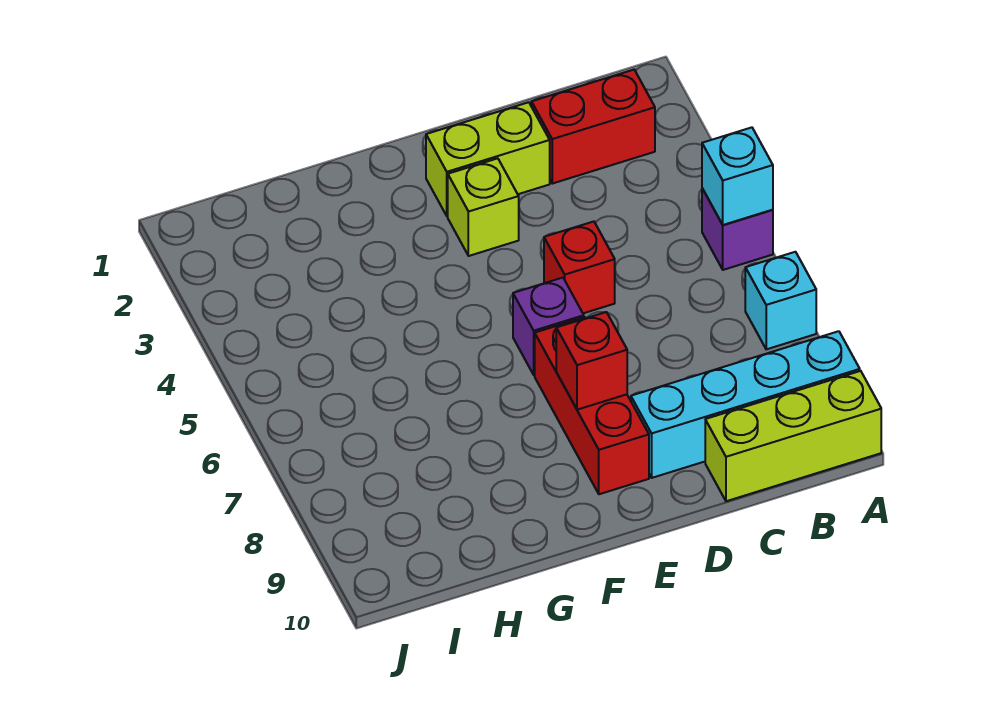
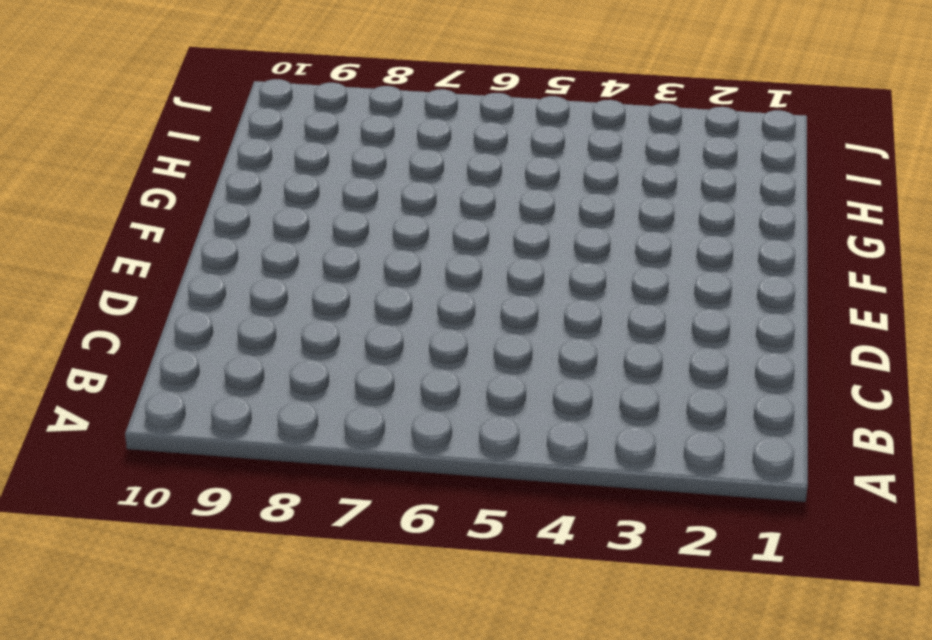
none -> purple brick A5 level 1
none -> cyan brick A7 level 1
none -> cyan brick A9:D9 level 1

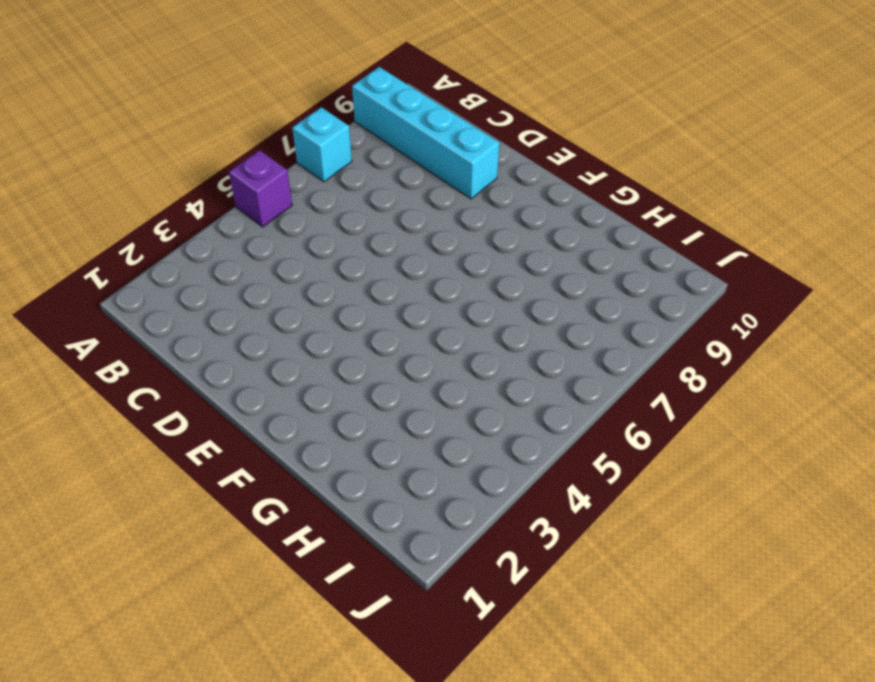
none -> lime brick A10:C10 level 1
none -> red brick B2:C2 level 1
none -> lime brick D2:E2 level 1

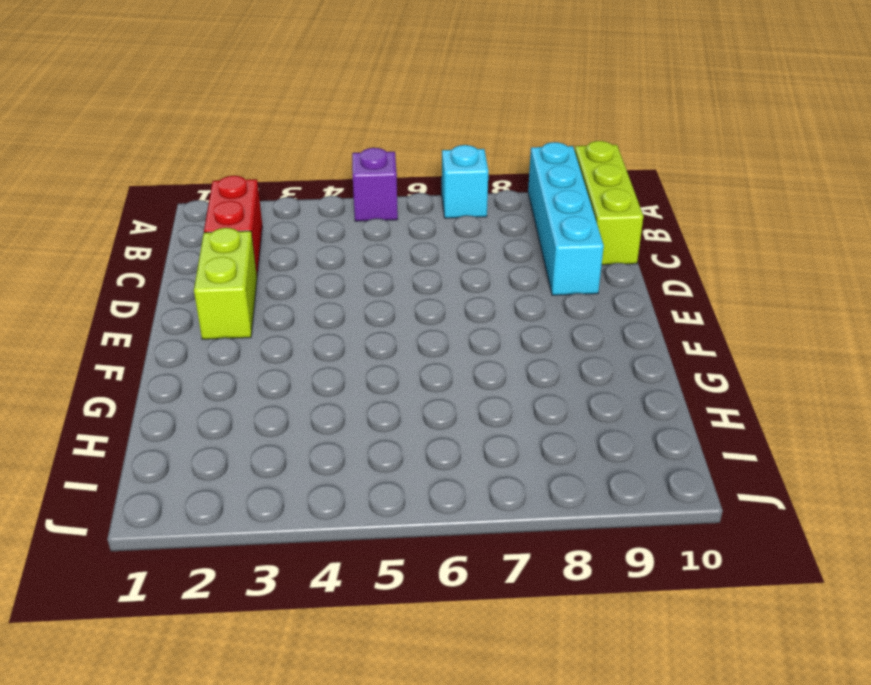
none -> red brick D5 level 1
none -> lime brick E3 level 1
none -> purple brick E6 level 1

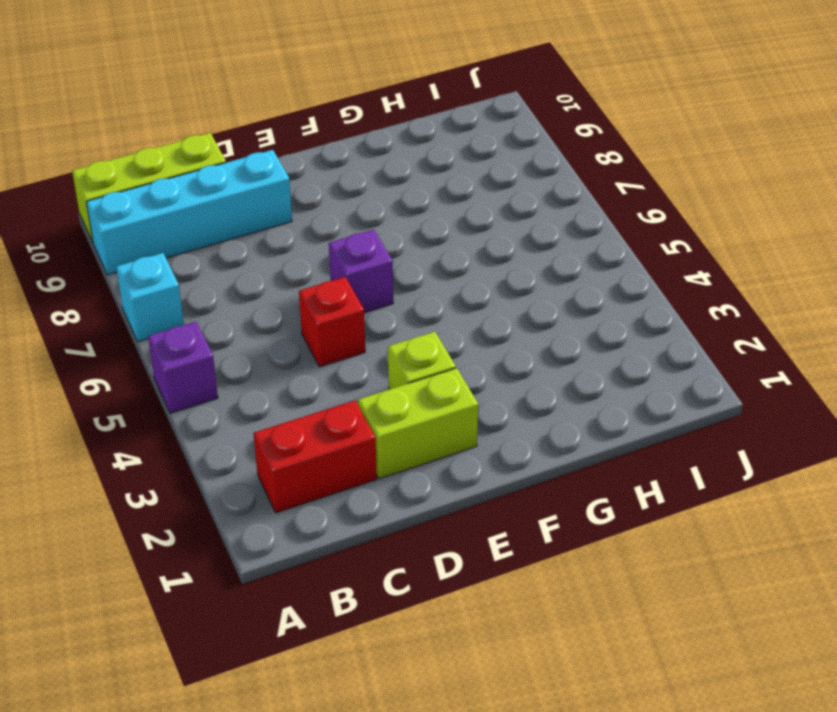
none -> red brick E7:E9 level 1
none -> cyan brick A5 level 2
none -> red brick E8 level 2

